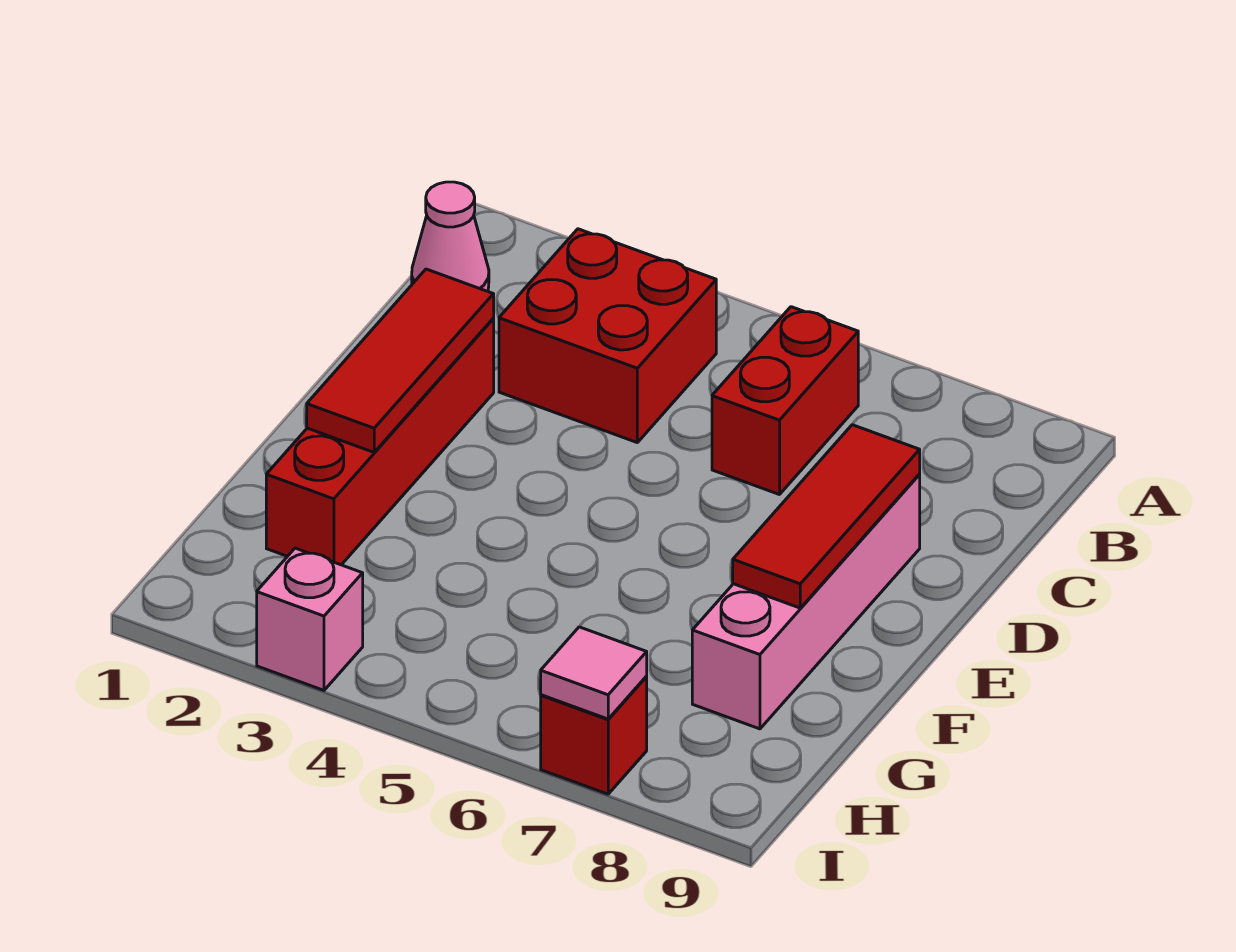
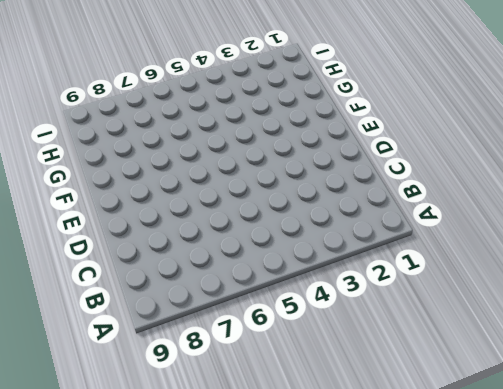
none -> pink cone B1 level 1
none -> red brick B3:C4 level 1

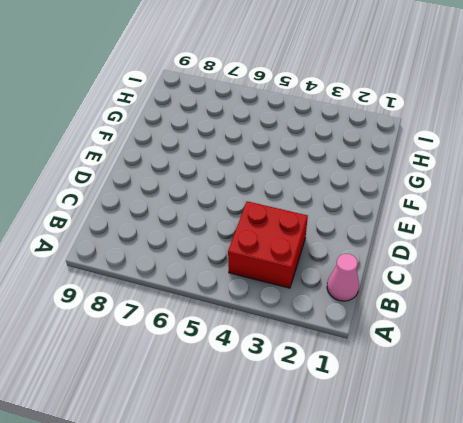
none -> red brick B6:C6 level 1
none -> red brick D2:G2 level 1

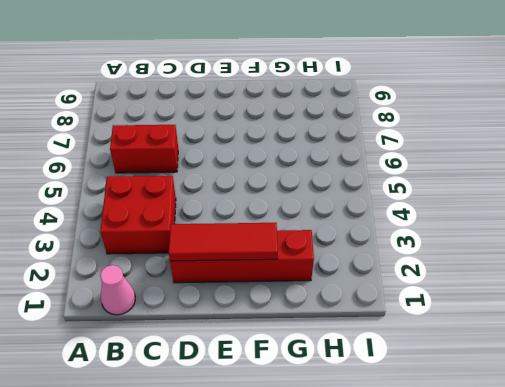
none -> pink brick D8:G8 level 1
none -> pink brick I3 level 1

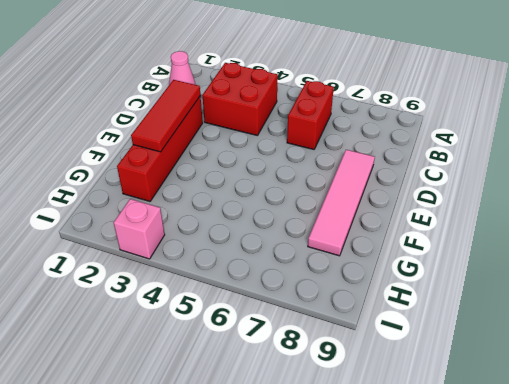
pink tile D8:G8 level 1 -> pink brick D8:G8 level 1
none -> red brick I7 level 1
none -> red tile D8:F8 level 2

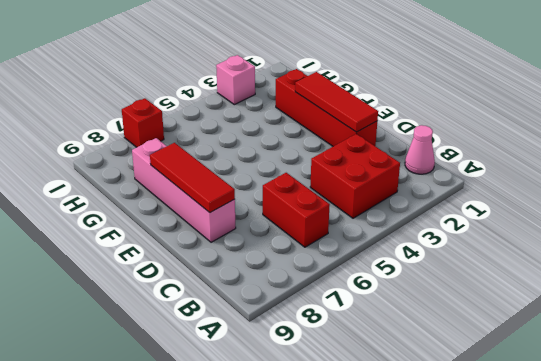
none -> pink tile I7 level 2

